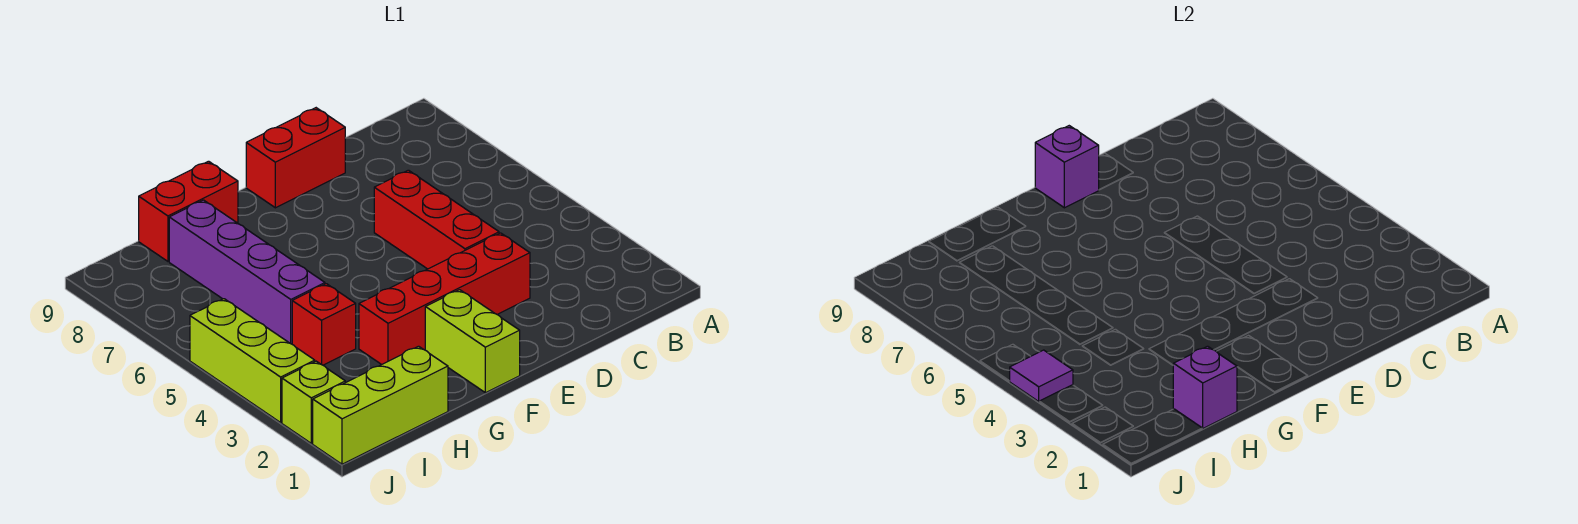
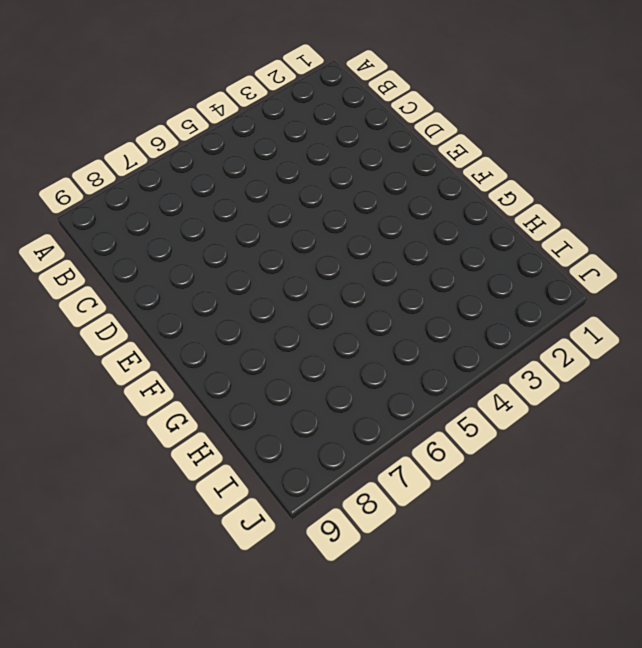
none -> red brick D3:G3 level 1
none -> red brick D4:D6 level 1
none -> red brick D9:E9 level 1

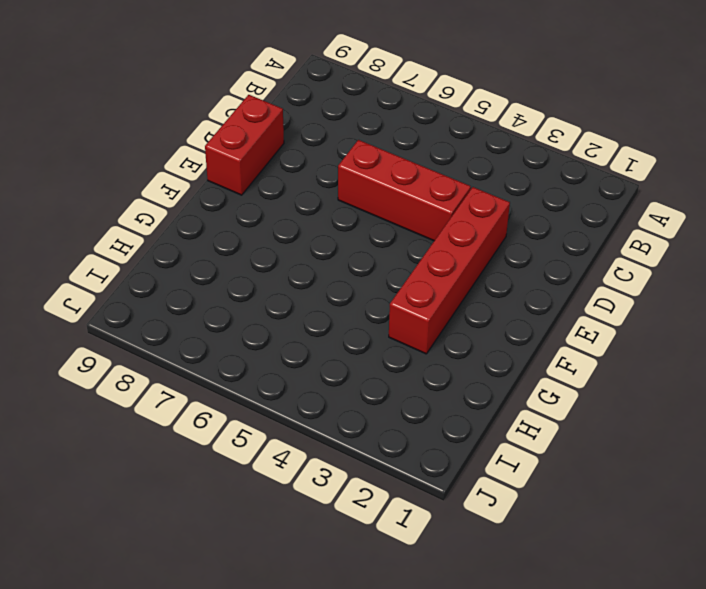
none -> lime brick F1:F2 level 1
none -> red brick G9:H9 level 1
none -> lime brick H1:J1 level 1

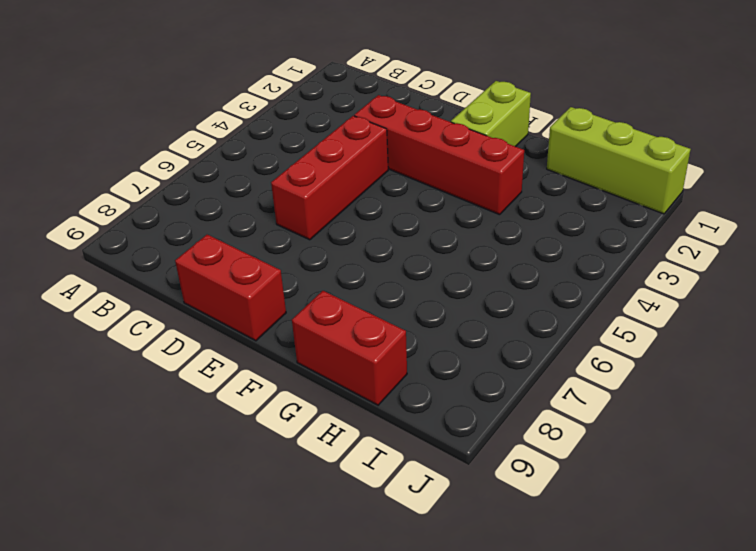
none -> red brick H4 level 1
none -> purple brick H5:H8 level 1
none -> lime brick J2 level 1

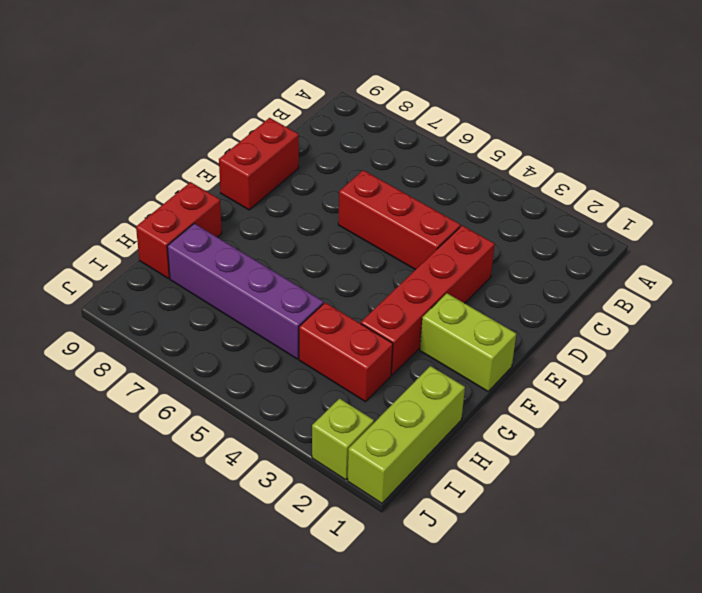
red brick H3:H4 level 1 -> red brick H4 level 1
none -> lime brick J3:J5 level 1
none -> purple brick E9 level 2
none -> purple brick H1 level 2

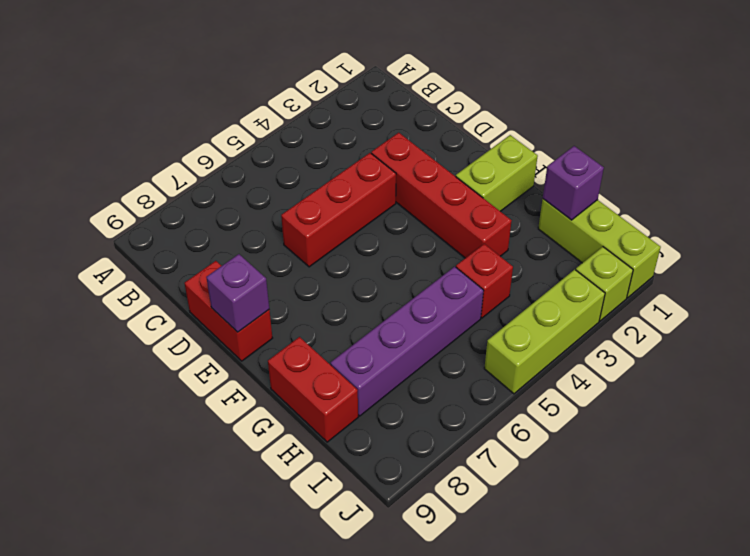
none -> purple tile J4 level 2

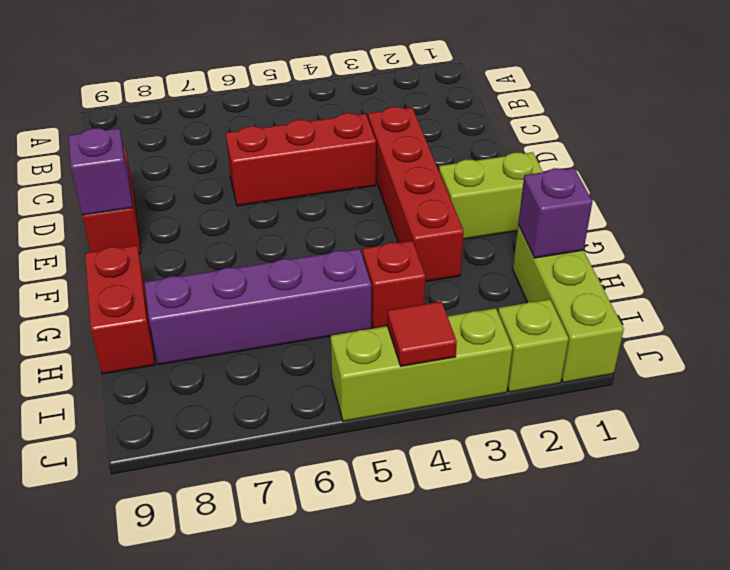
red tile J4 level 2 -> purple tile J4 level 2

